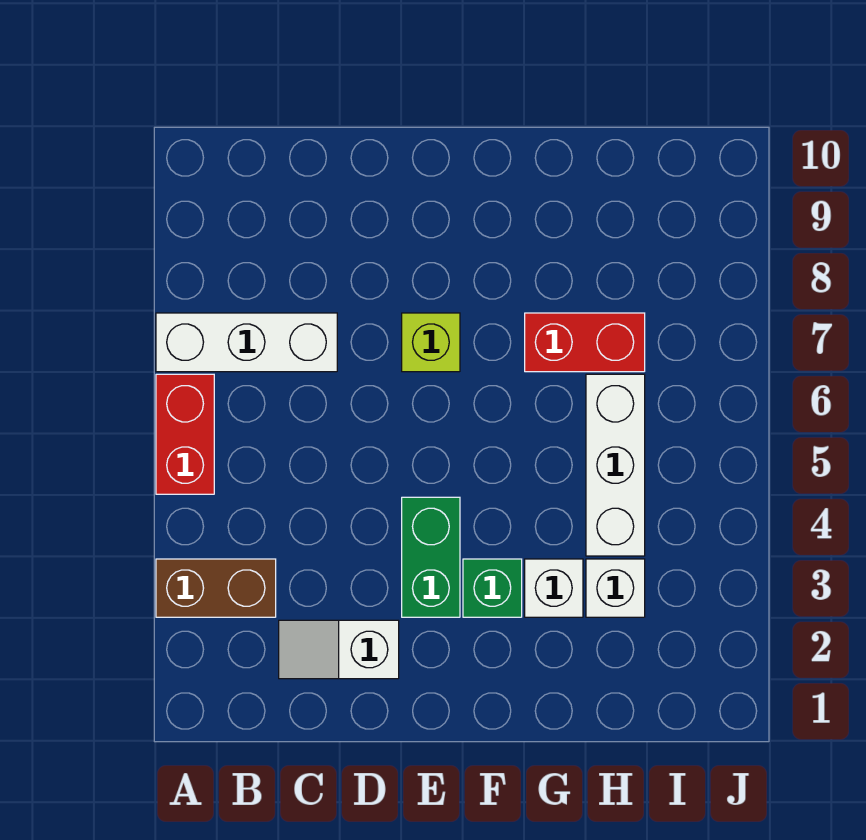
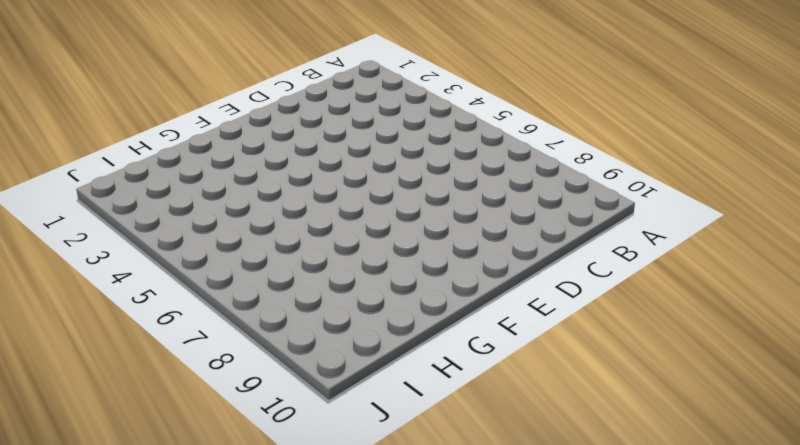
none -> brown brick A3:B3 level 1
none -> red brick A5:A6 level 1

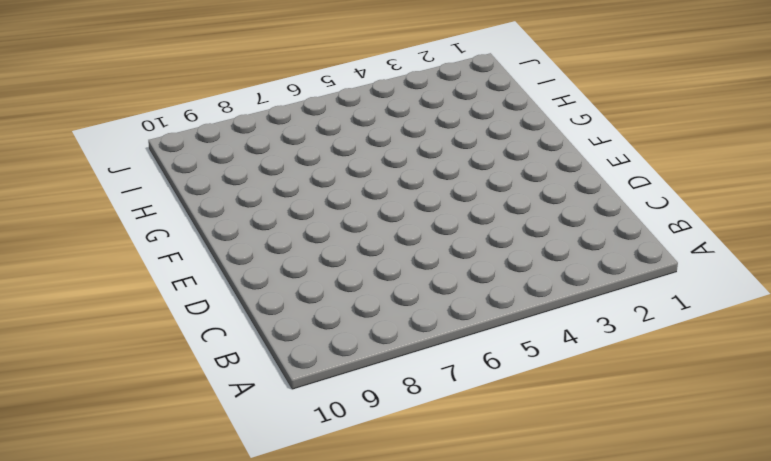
none -> brown brick A3:B3 level 1
none -> red brick A5:A6 level 1

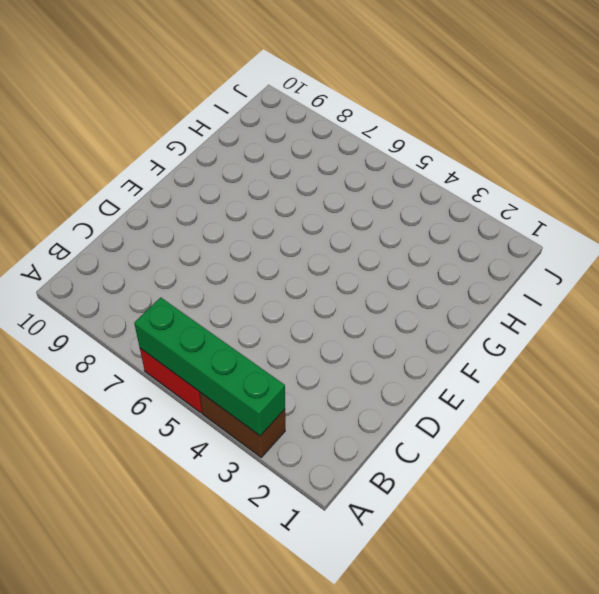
brown brick A3:A4 level 1 -> brown brick A3:B3 level 1
green brick A3:A6 level 2 -> none
none -> white brick A7:C7 level 1
none -> white slope C2:D2 level 1 top D

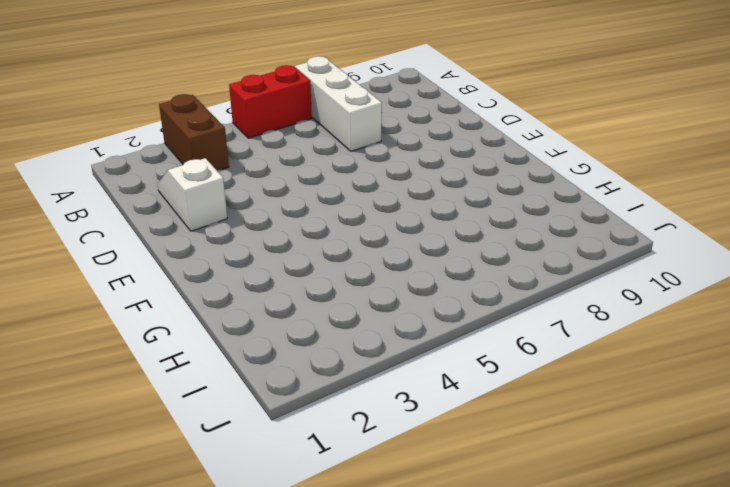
none -> green brick E3:E4 level 1
none -> lime brick E7 level 1

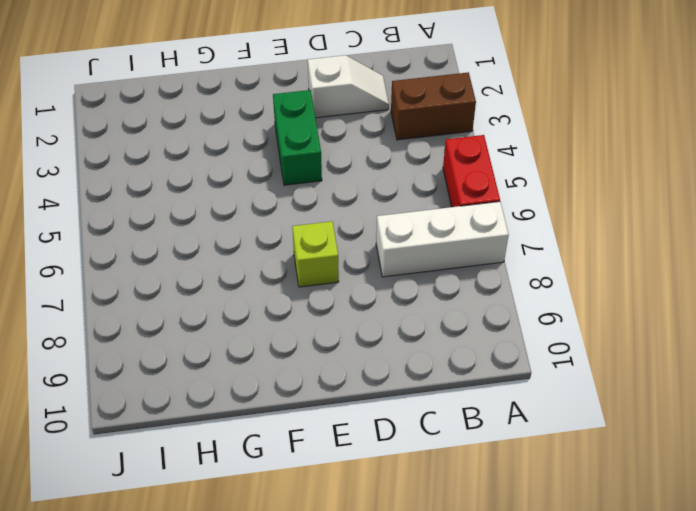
none -> green brick F3 level 1
none -> white brick G3 level 1

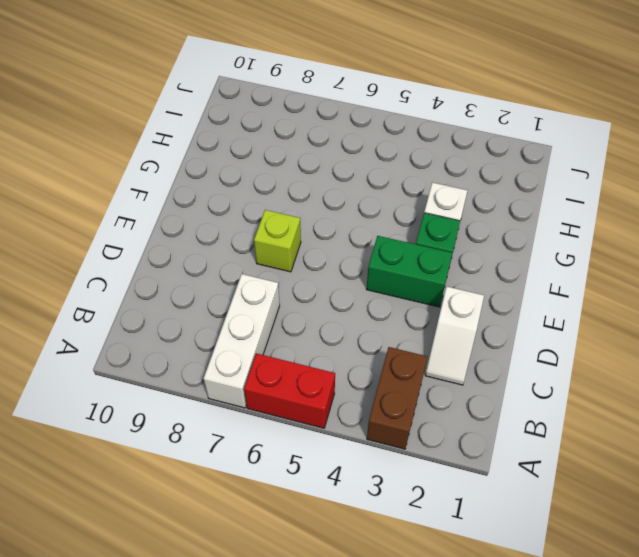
none -> red brick G7:H7 level 1
none -> white brick H3 level 1

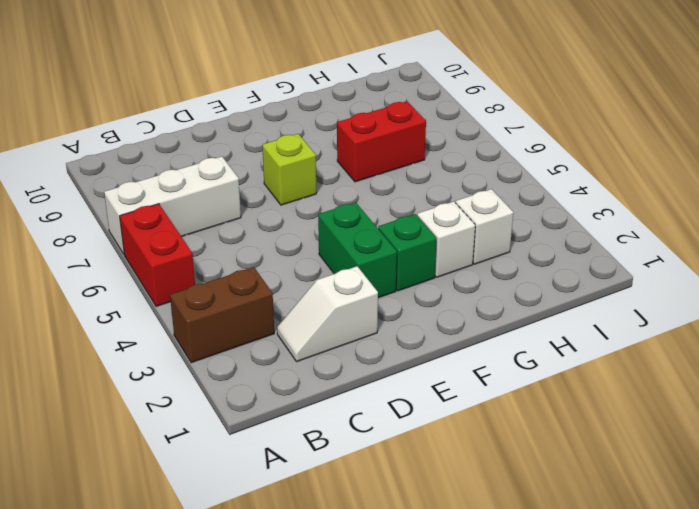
none -> white brick H4:H6 level 1

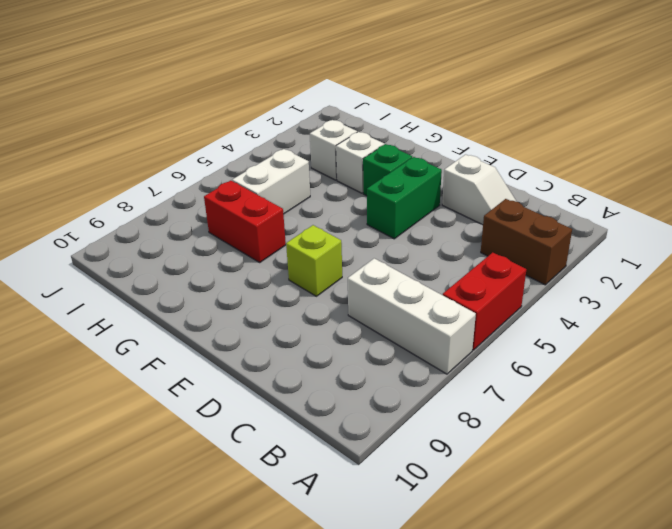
white brick H5:H6 level 1 -> white brick H4:H6 level 1

